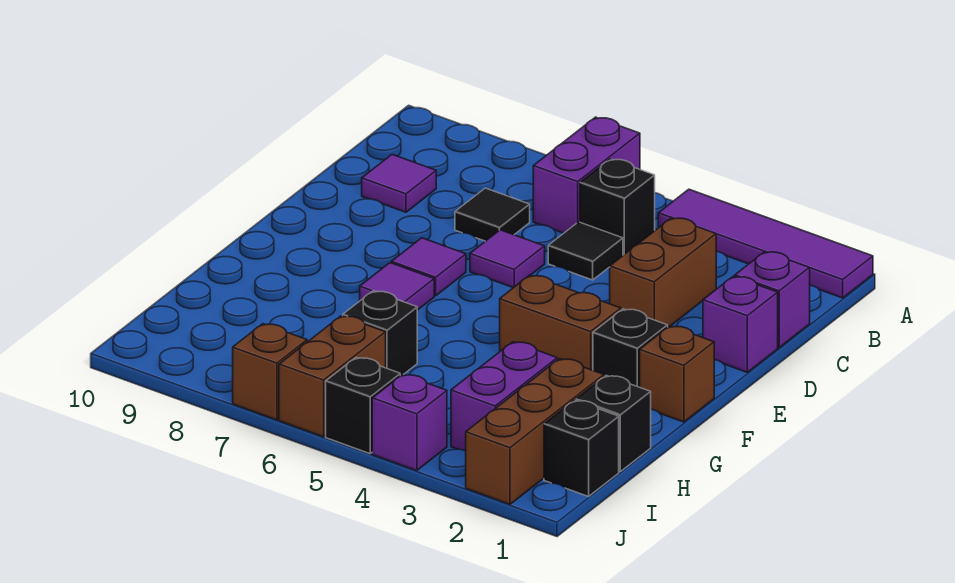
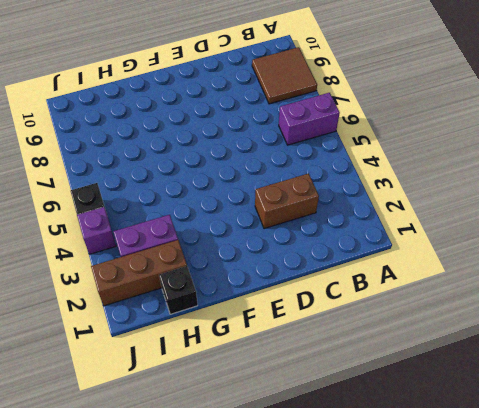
brown tile A8:B9 level 1 -> none
none -> purple tile A1:A4 level 1
none -> black brick B5 level 1
none -> purple brick C1 level 1

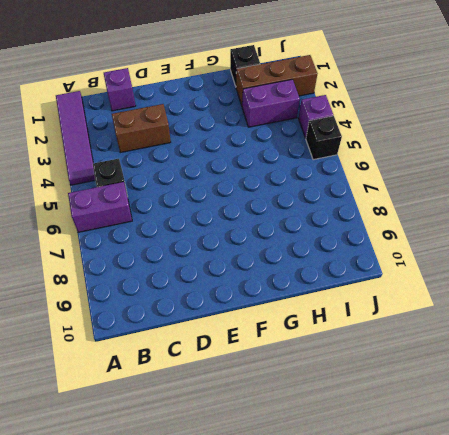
none -> black tile C5 level 1
none -> black tile C7 level 1
none -> purple tile C9 level 1

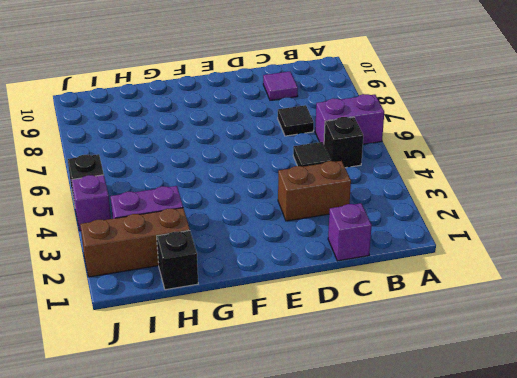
none -> purple tile A1:A4 level 1
none -> purple brick D1 level 1
none -> purple tile D6 level 1

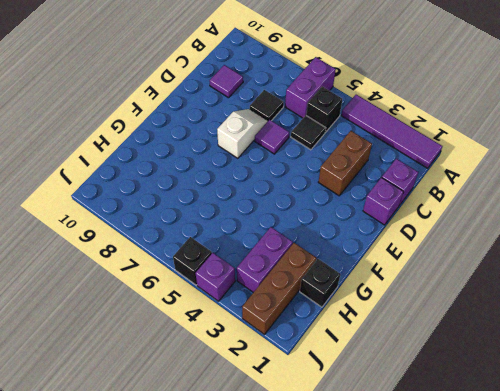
white slope D7:E7 level 1 top E -> purple tile E7 level 1
none -> brown brick F1 level 1
none -> black brick F2 level 1
none -> brown brick F3:F4 level 1

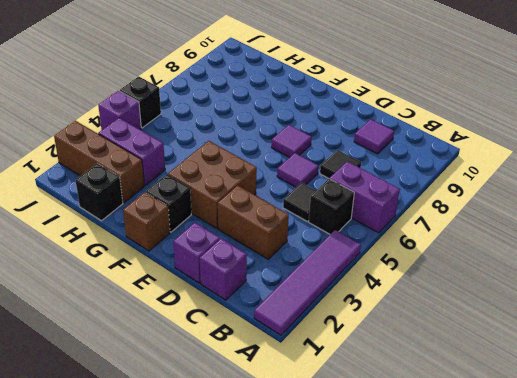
brown brick E3:F4 level 1 -> brown brick F3:F4 level 1
none -> purple tile F7 level 1
none -> black brick H6 level 1
none -> black brick I1 level 1

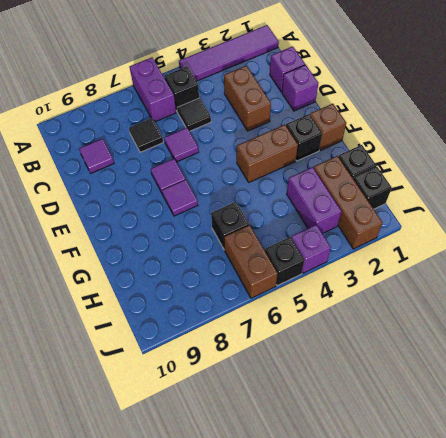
none -> brown brick J7 level 1

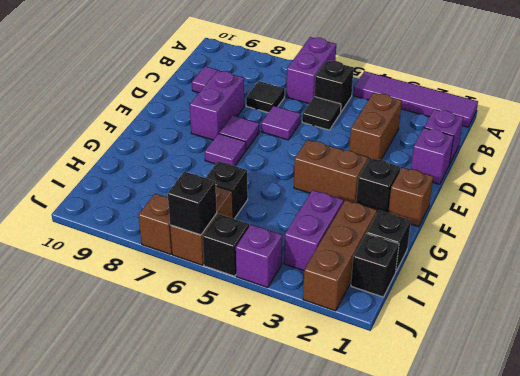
purple brick D8:E8 level 1 -> none
black brick J6 level 2 -> none

